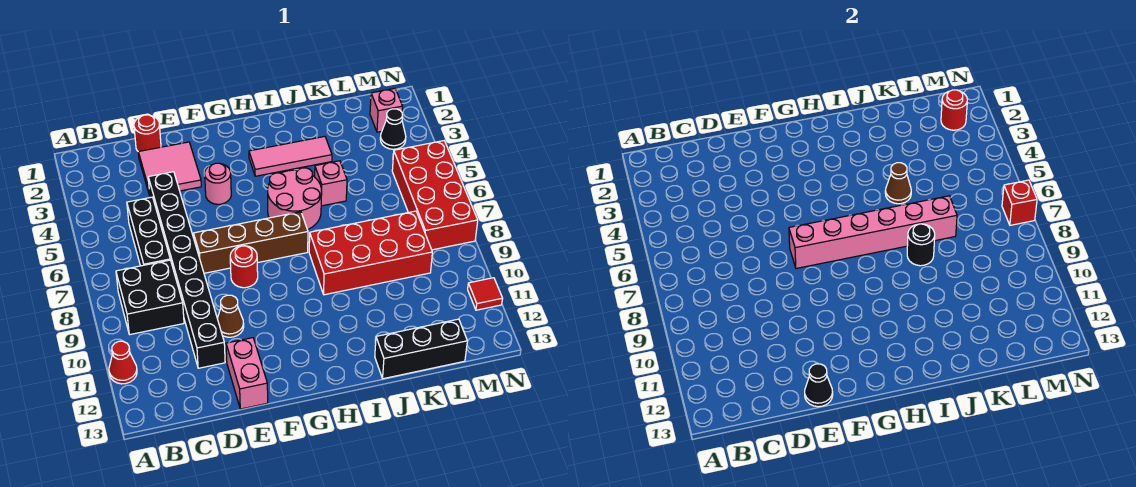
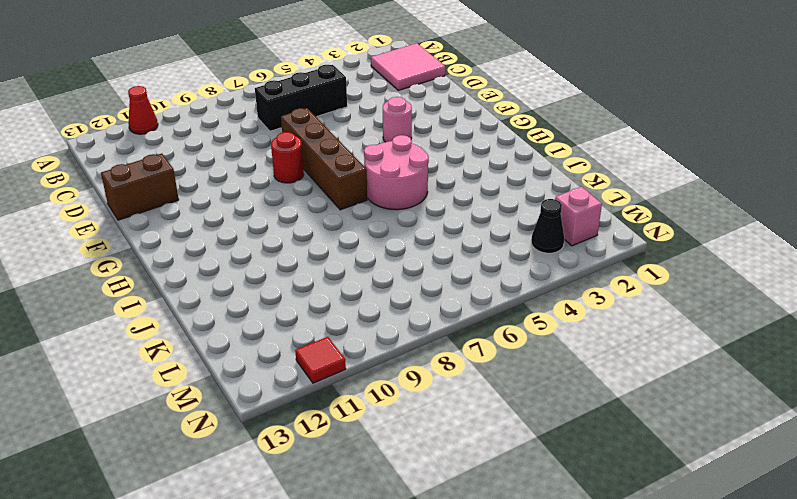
pink tile B1:C2 level 1 -> pink tile D2:E3 level 1
brown brick E12:E13 level 1 -> pink brick E12:E13 level 1
none -> black brick B8:C9 level 1
none -> red round brick D1 level 1
none -> black brick D4:D11 level 1

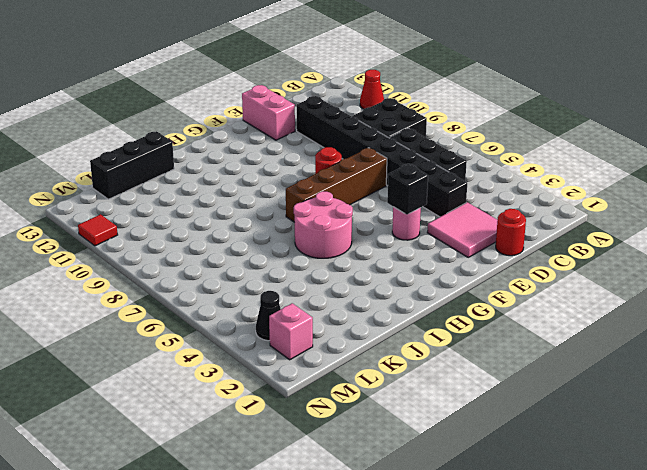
black brick F4 level 2 -> none
none -> brown cone E10 level 1
none -> pink tile H3:J3 level 1
none -> red brick I8:L9 level 1

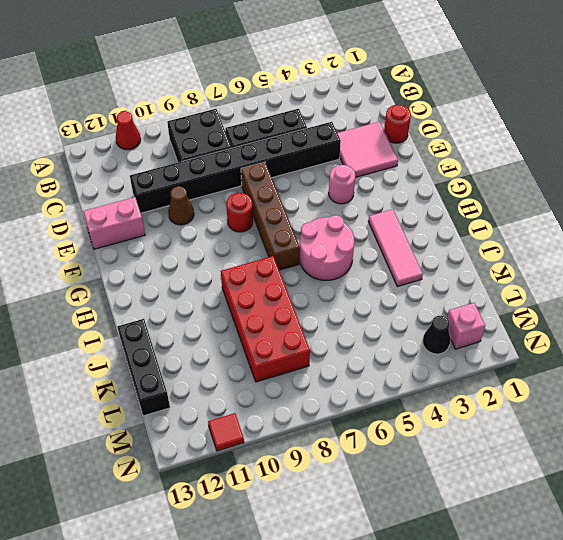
none -> pink brick J5 level 1
none -> red brick M5:N8 level 1
none -> black cone E13 level 2

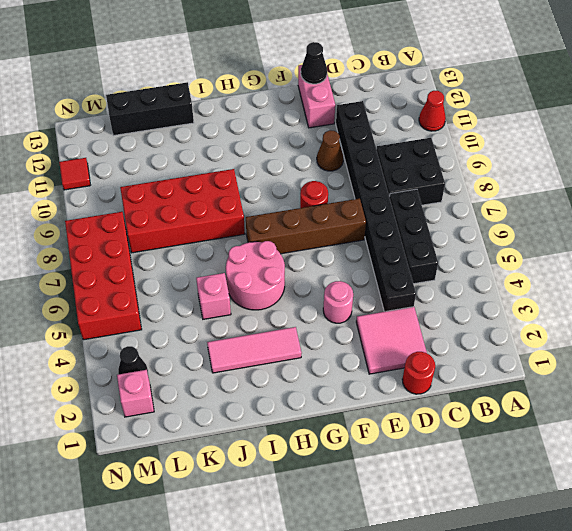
none -> pink brick F7:K7 level 2
none -> brown cone J5 level 2
none -> black round brick J8 level 2

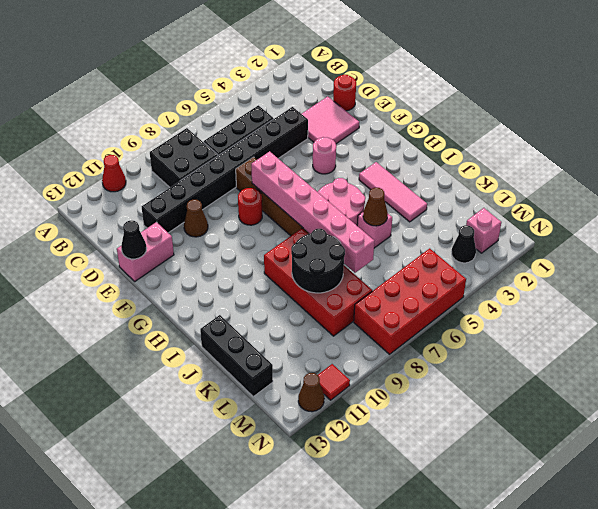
black round brick J8:K9 level 2 -> black round brick J8 level 2
brown cone N12 level 1 -> none
none -> red round brick M2 level 2
none -> red brick N7 level 2

